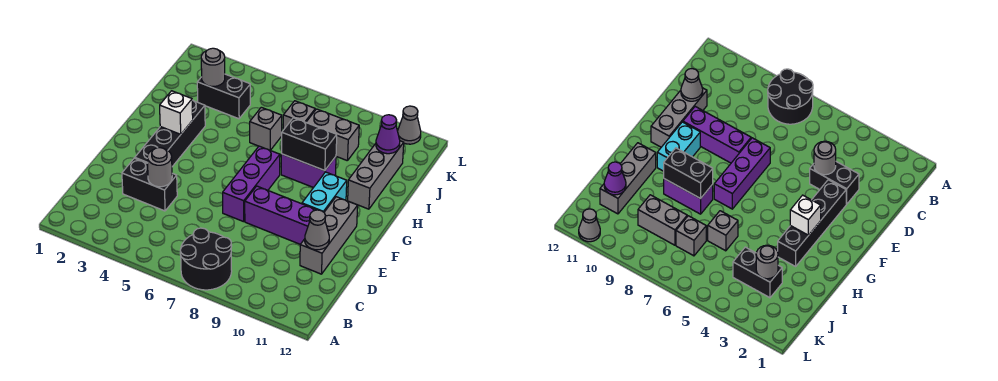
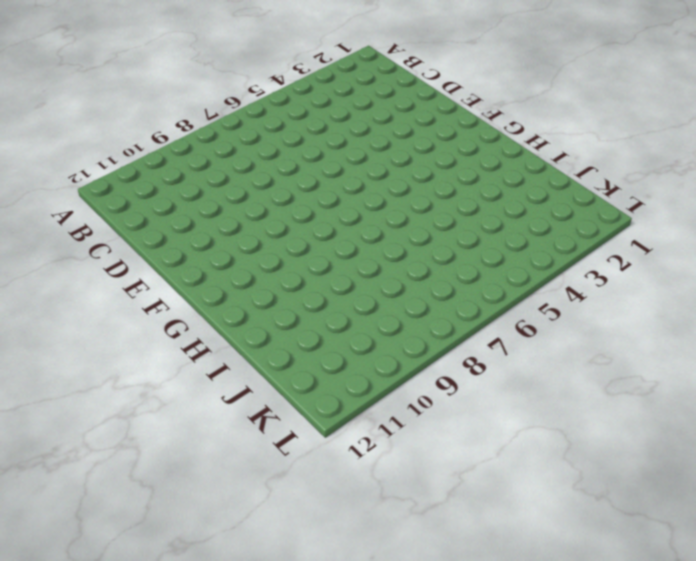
none -> black round brick A7:B8 level 1
none -> black brick D3:D4 level 1
none -> grey brick D11:F11 level 1

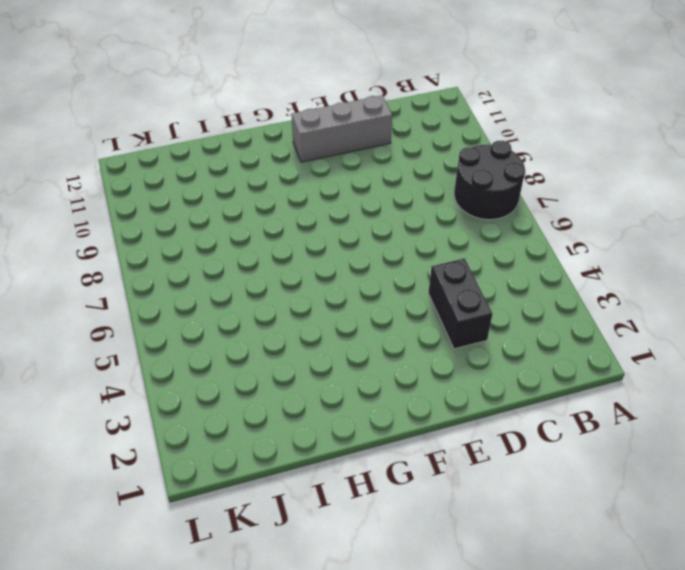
none -> black brick E3:H3 level 1
none -> purple brick E7:G7 level 1
none -> purple brick E8:E10 level 1

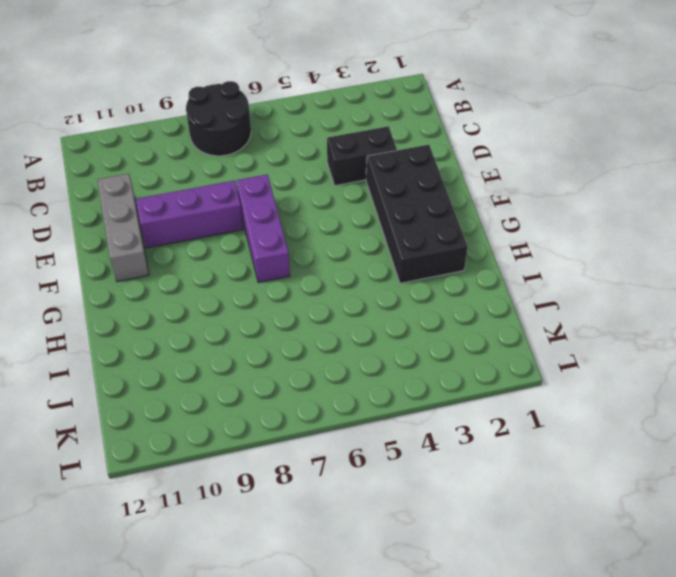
black brick E2:H3 level 1 -> black brick E3:H3 level 1
none -> cyan brick F10:G10 level 1
none -> purple brick H8:H9 level 1
none -> grey brick H11:J11 level 1

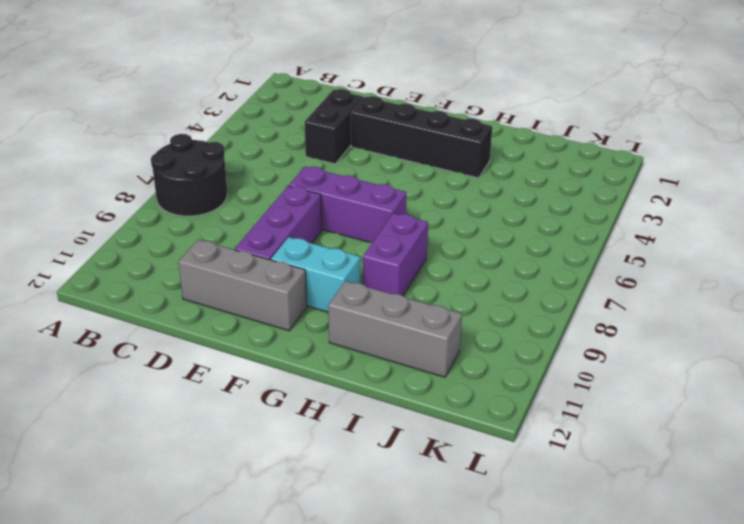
none -> grey brick I6 level 1
none -> black brick J3:J4 level 1
none -> grey brick J7 level 1

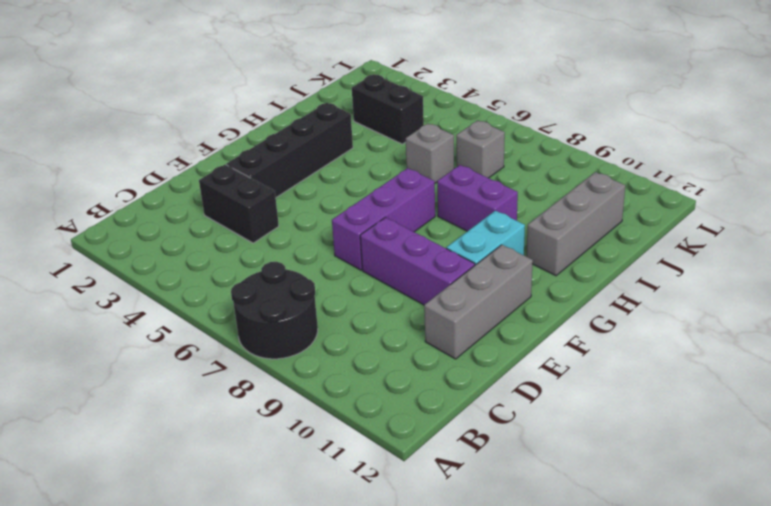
none -> grey brick J8:J9 level 1
none -> grey cone L11 level 1
none -> grey round brick D4 level 2

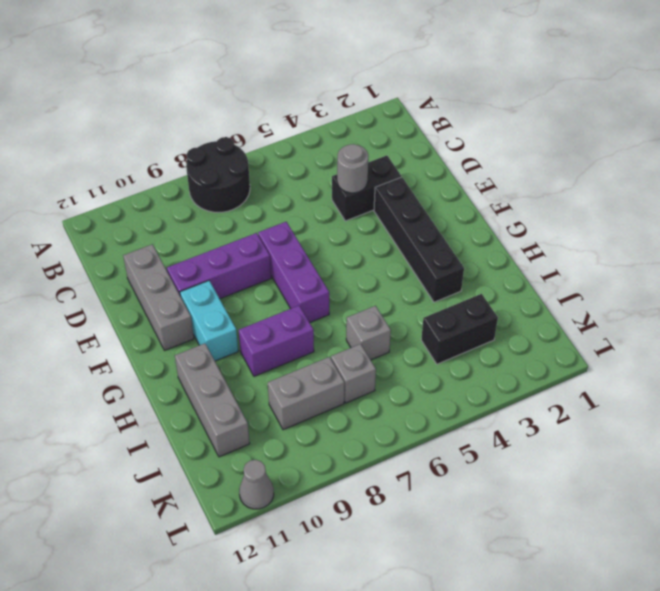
none -> grey cone D11 level 2
none -> white brick G3 level 2
none -> black brick H8:H9 level 2

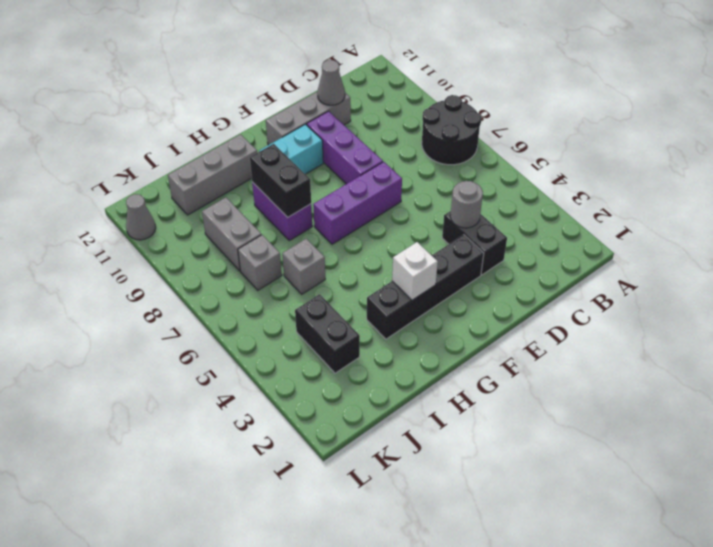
none -> grey round brick J3 level 2
none -> purple cone J11 level 2

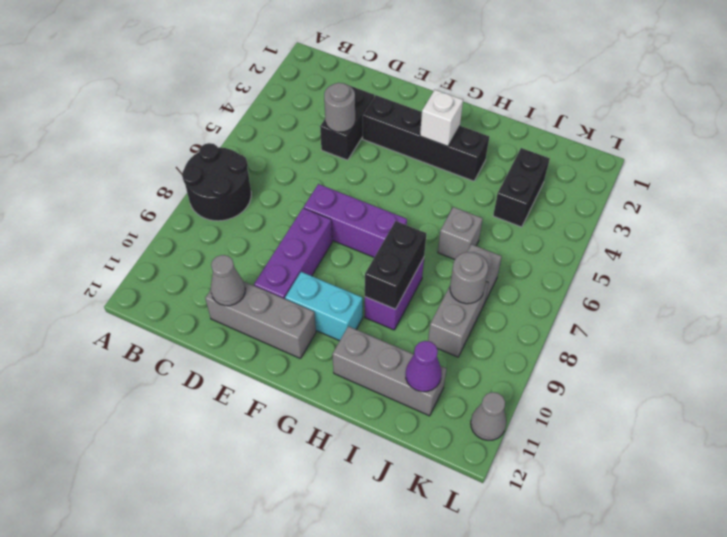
grey round brick J8 level 2 -> grey round brick J3 level 2

